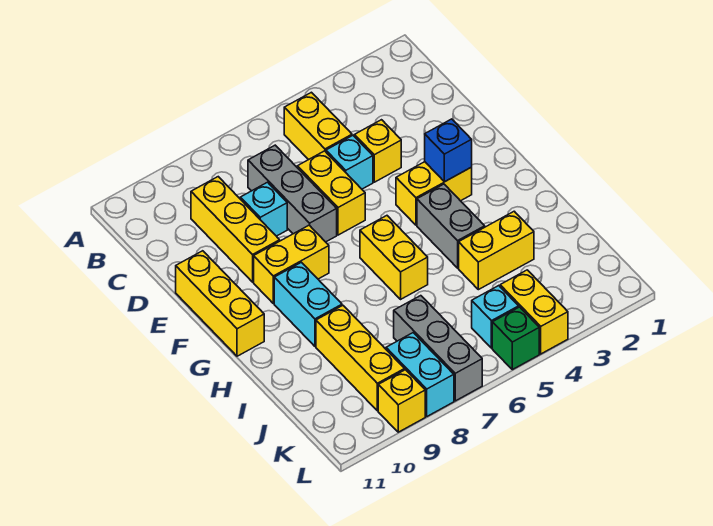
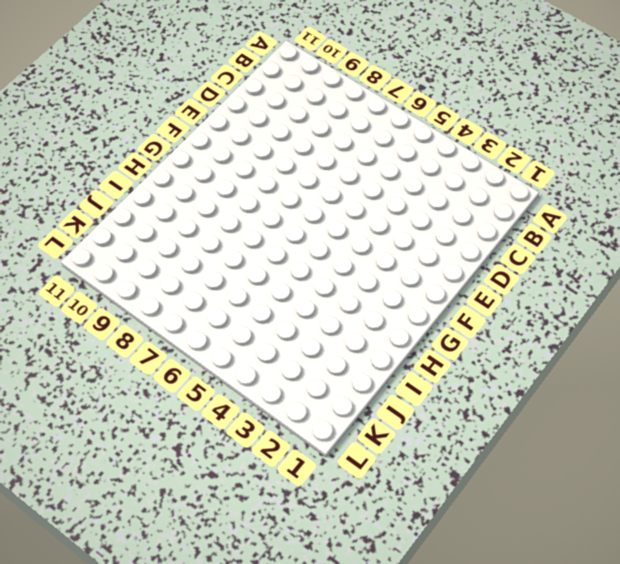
none -> yellow brick B5:C5 level 1
none -> grey brick C7:E7 level 1
none -> yellow brick C9:E9 level 1

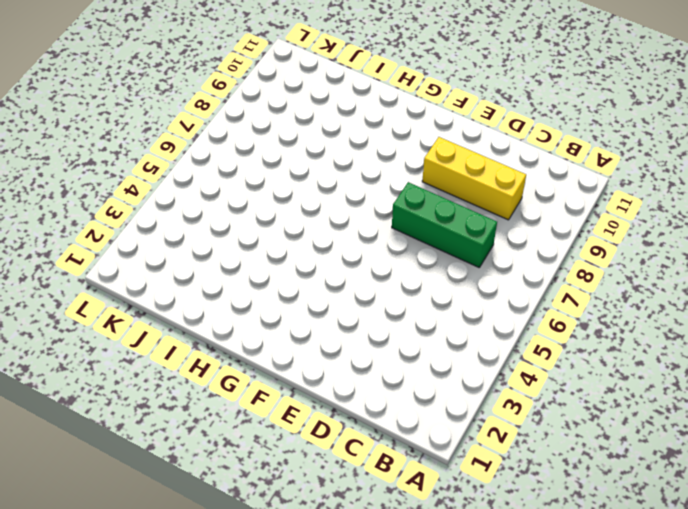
green brick C7:E7 level 1 -> grey brick C7:E7 level 1
none -> yellow brick B5:C5 level 1
none -> yellow brick D4 level 1
none -> cyan brick D5 level 1

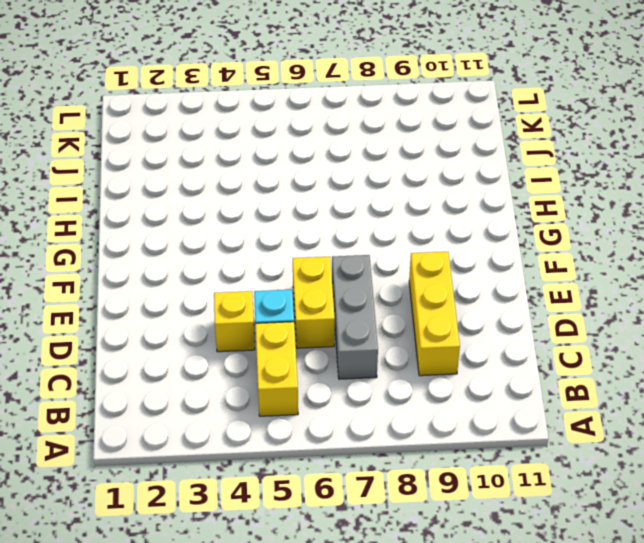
none -> cyan brick D8 level 1
none -> yellow brick E11:G11 level 1
none -> yellow brick F3:F4 level 1

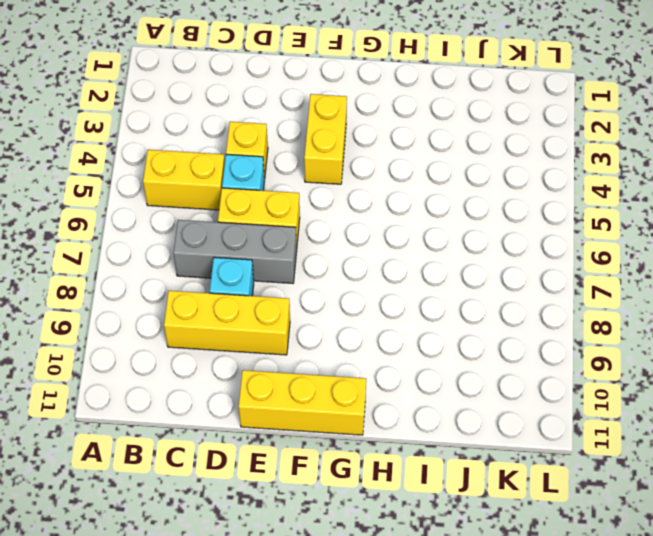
none -> yellow brick F8:F9 level 1
none -> grey brick G4:H4 level 1
none -> yellow brick G6:H6 level 1

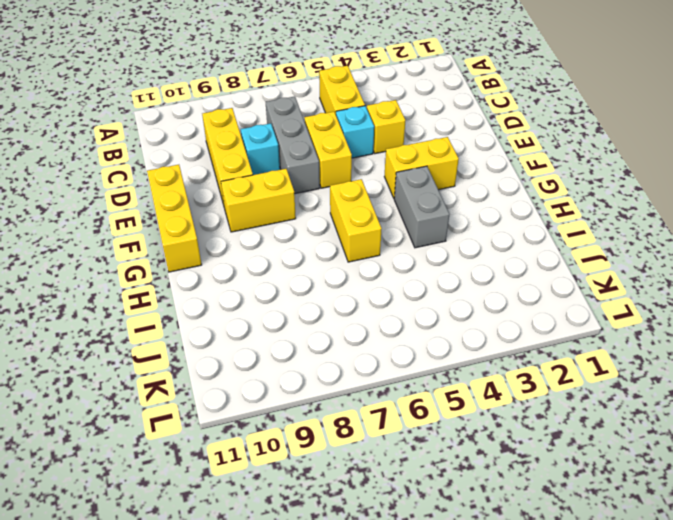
none -> cyan brick G9:H9 level 1
none -> yellow brick I3:I4 level 1
none -> yellow brick I9:K9 level 1

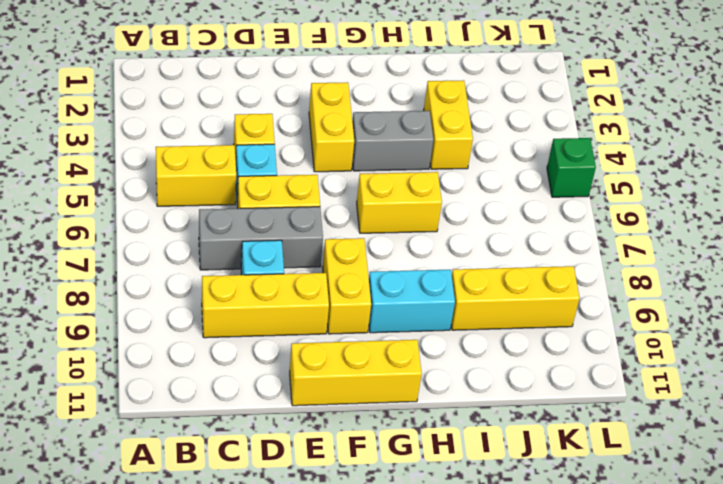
none -> grey brick J7:L7 level 1
none -> yellow brick K4:L4 level 1
none -> cyan brick K5 level 1

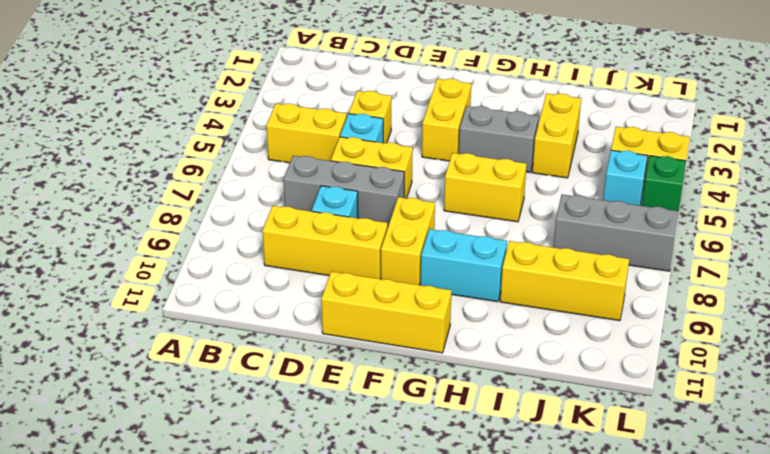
none -> cyan brick K8:L8 level 1
none -> yellow brick L9 level 1
none -> blue brick F3 level 2

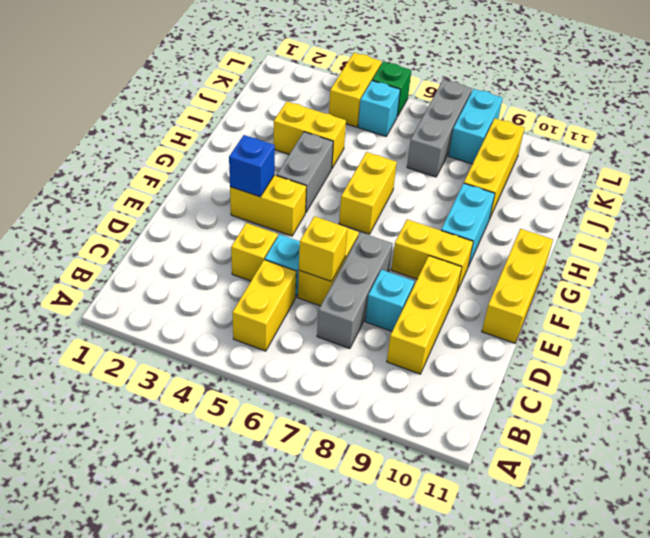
yellow brick D6 level 2 -> yellow brick L9 level 1

